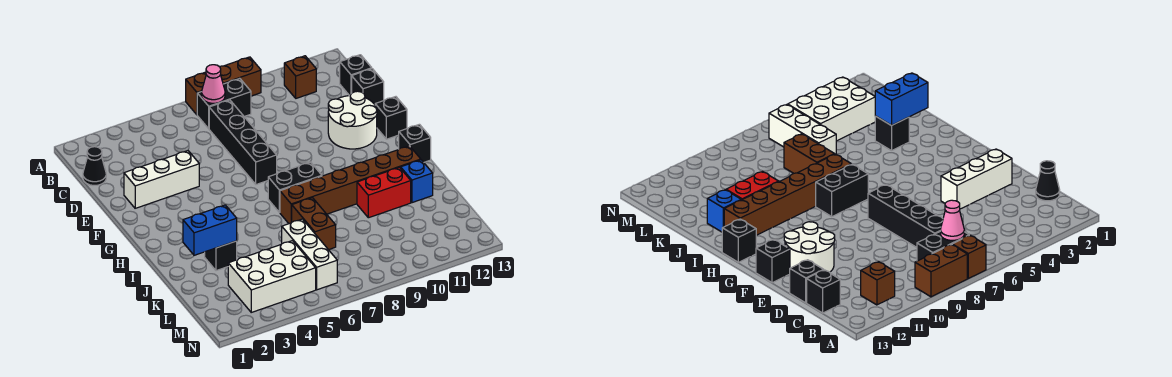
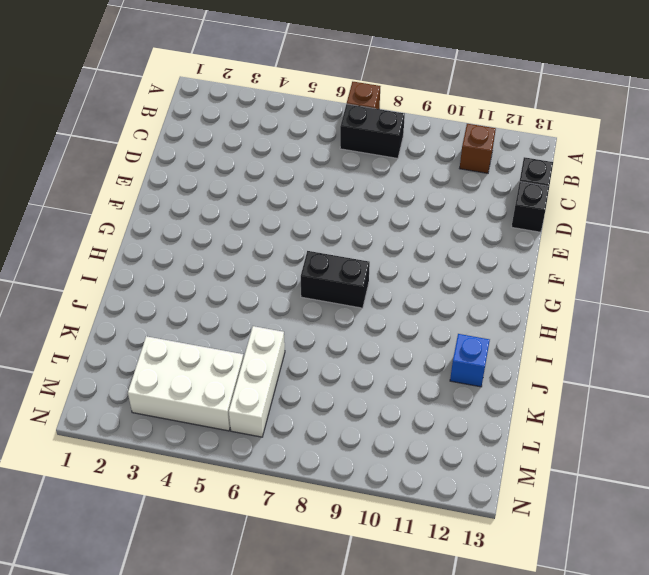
none -> brown brick A8:A9 level 1
none -> black cone C1 level 1
none -> black brick C7:F7 level 1

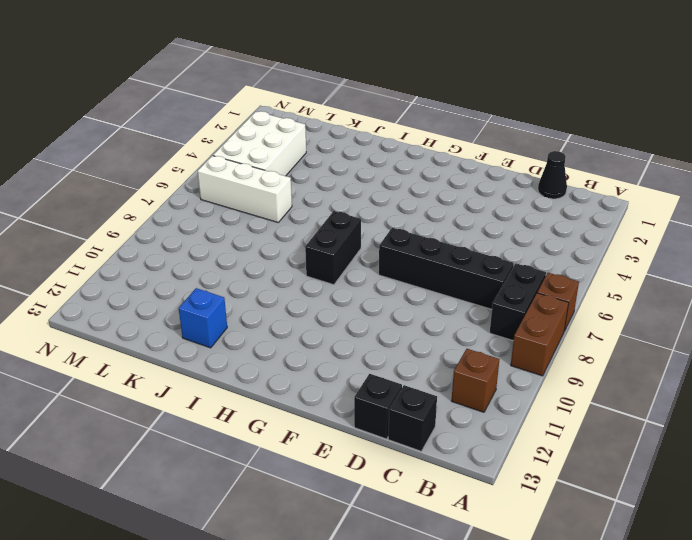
none -> white brick E2:E4 level 1
none -> white round brick E11:F12 level 1
none -> black brick F13 level 1

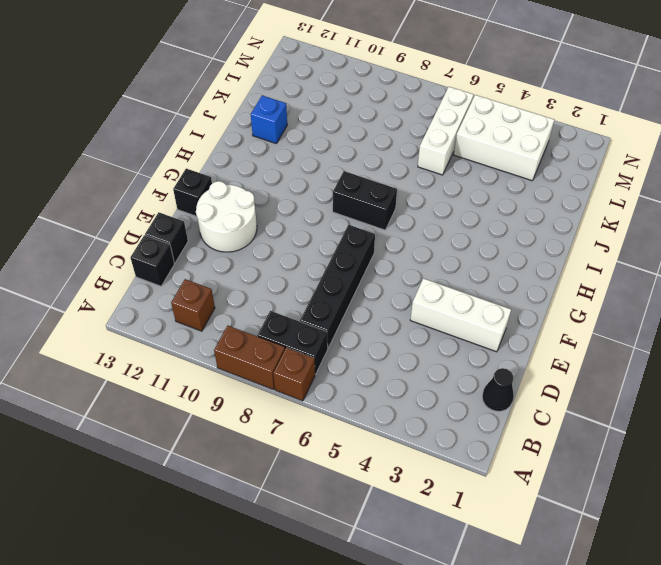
none -> black brick H13 level 1
none -> brown brick I7:I12 level 1
none -> black brick J3 level 1

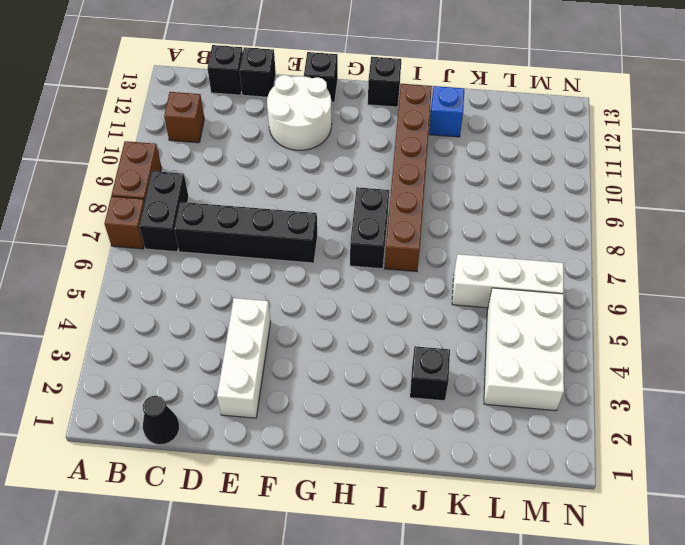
none -> brown brick J7:K7 level 1
none -> red brick J10:J11 level 1
none -> pink cone B7 level 2

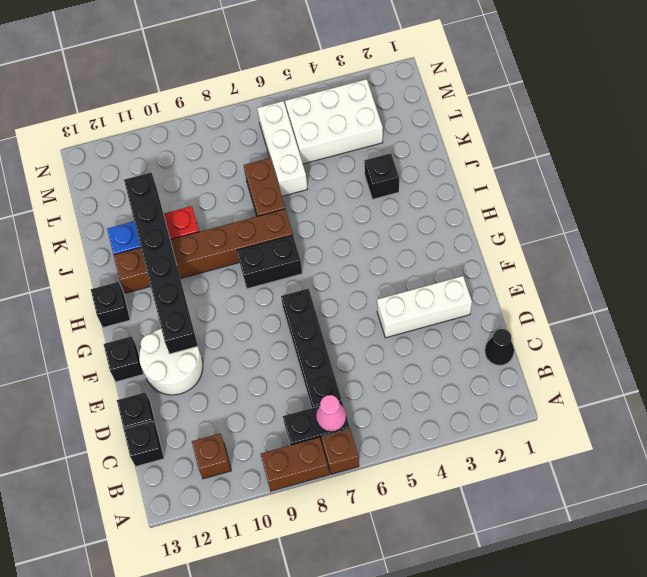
black brick F11:K11 level 2 -> none
none -> blue brick J2:J3 level 2

